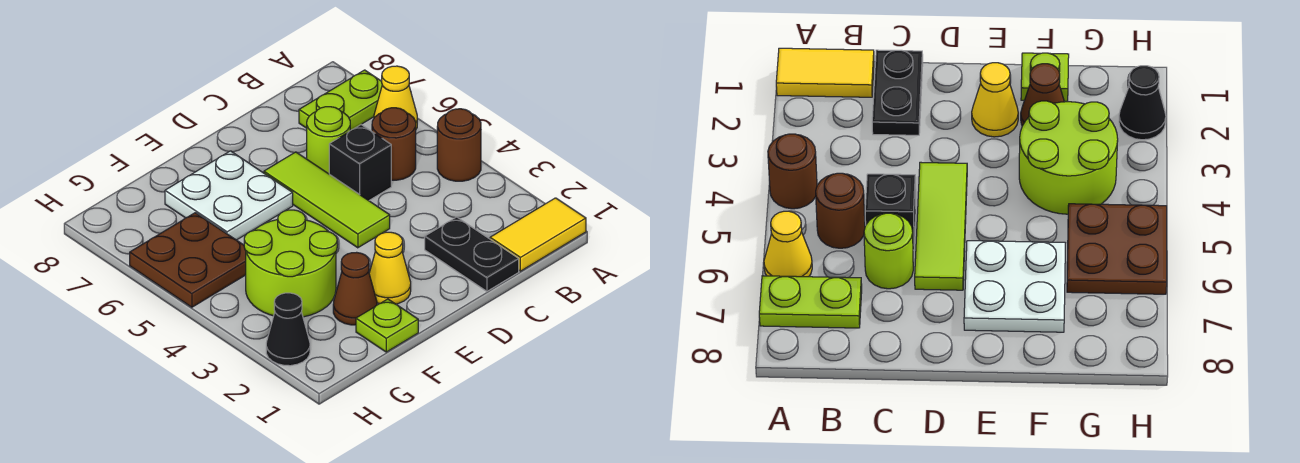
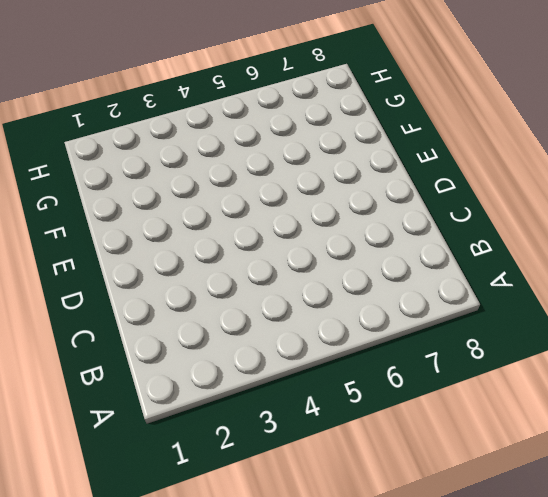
none -> yellow tile A1:B1 level 1
none -> brown round brick A4 level 1
none -> yellow cone A6 level 1

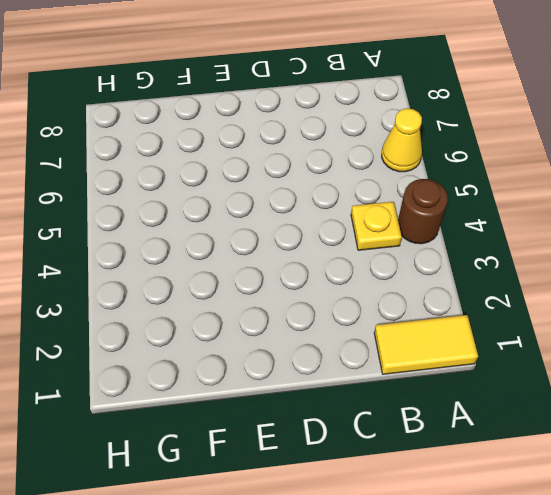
yellow plate B4 level 1 -> none
none -> lime plate A7:B7 level 1
none -> brown round brick B5 level 1
none -> black plate C1:C2 level 1

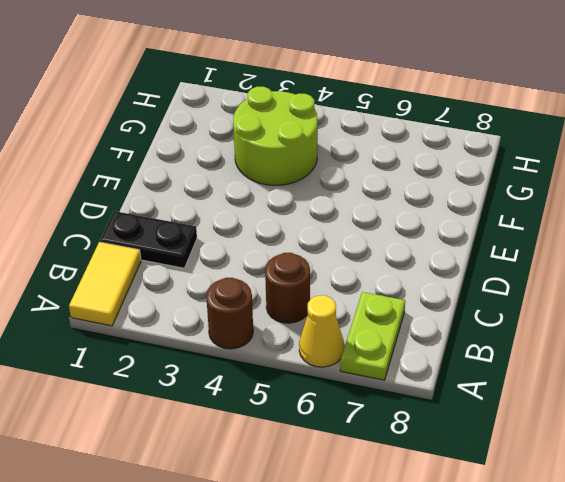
none -> black brick C5 level 1
none -> lime round brick C6 level 1
none -> lime tile D4:D6 level 1

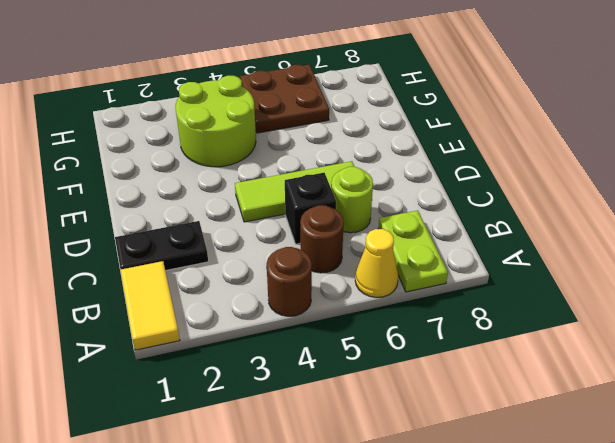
none -> yellow cone E2 level 1
none -> white plate E6:F7 level 1
none -> lime plate F1 level 1

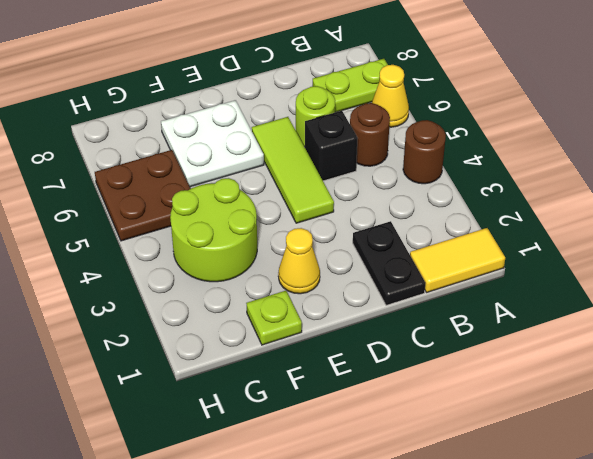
none -> brown cone F2 level 1
none -> black cone H2 level 1

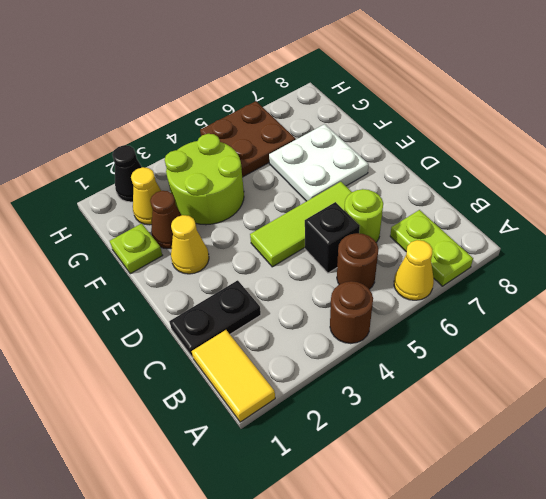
yellow cone G2 level 1 -> none

